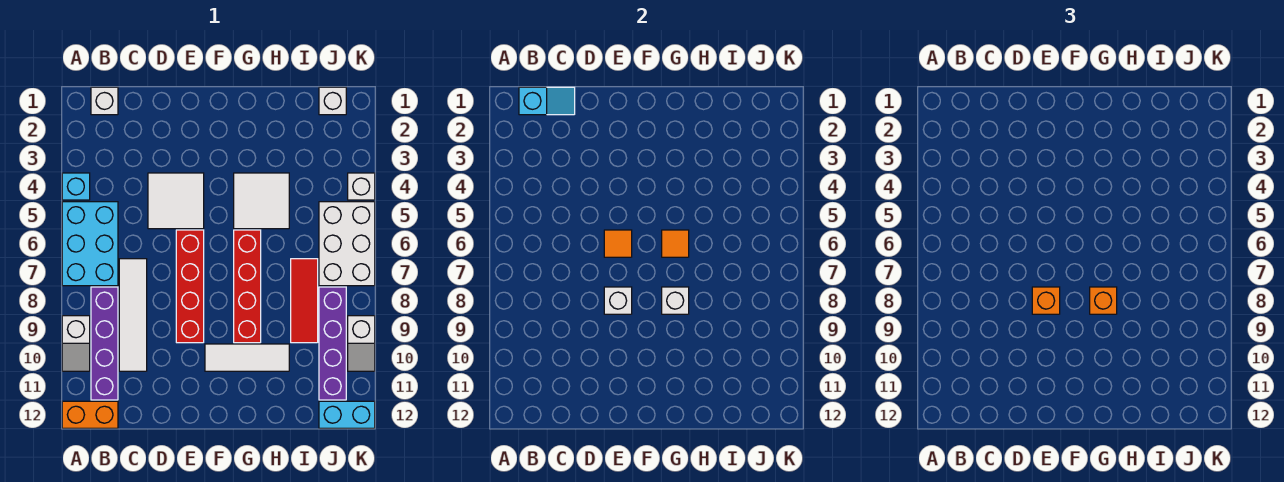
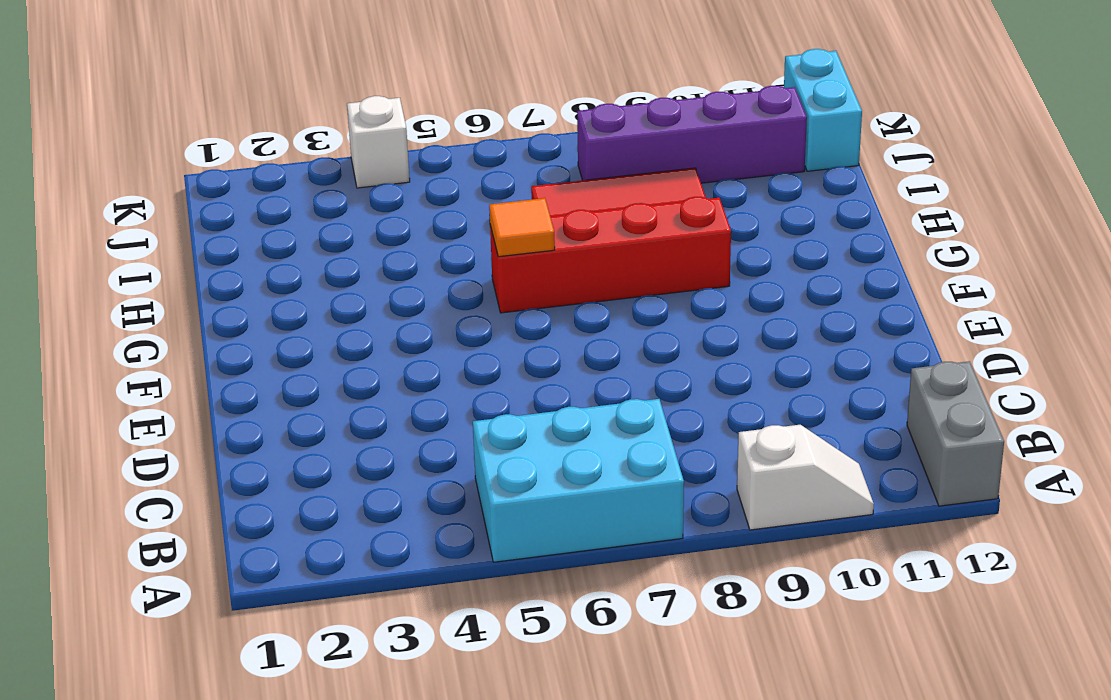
grey brick A12:B12 level 1 -> orange brick A12:B12 level 1
none -> cyan brick A4 level 1
none -> white brick B1 level 1
none -> purple brick B8:B11 level 1

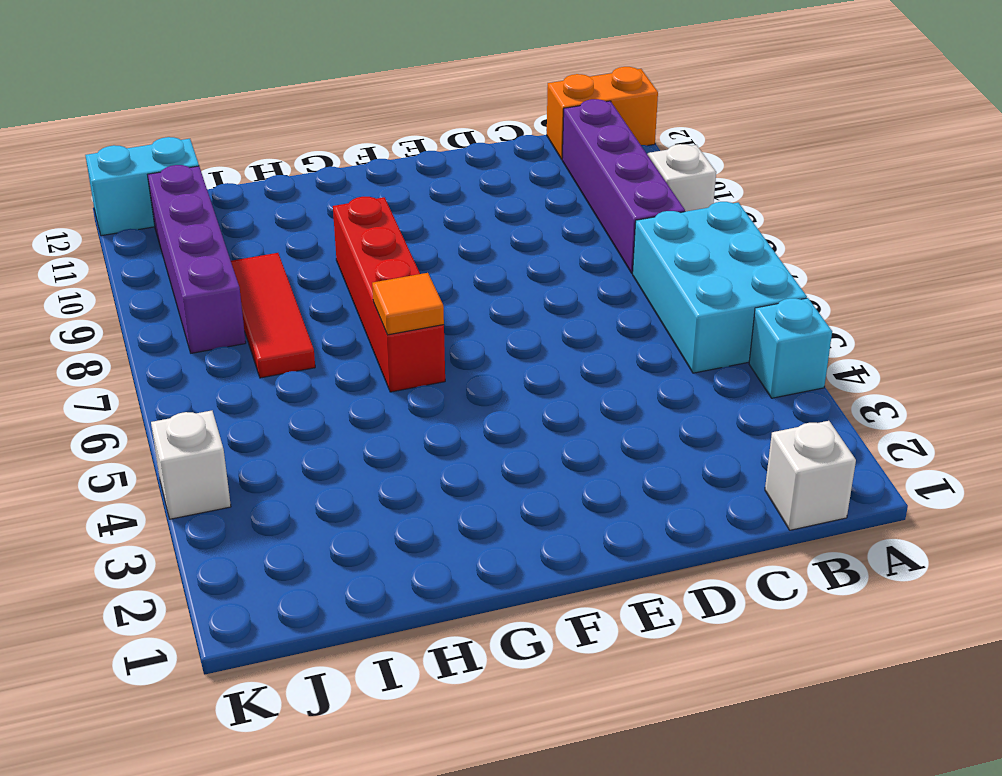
none -> white tile C7:C10 level 1
none -> white tile D4:E5 level 1
none -> red brick E6:E9 level 1

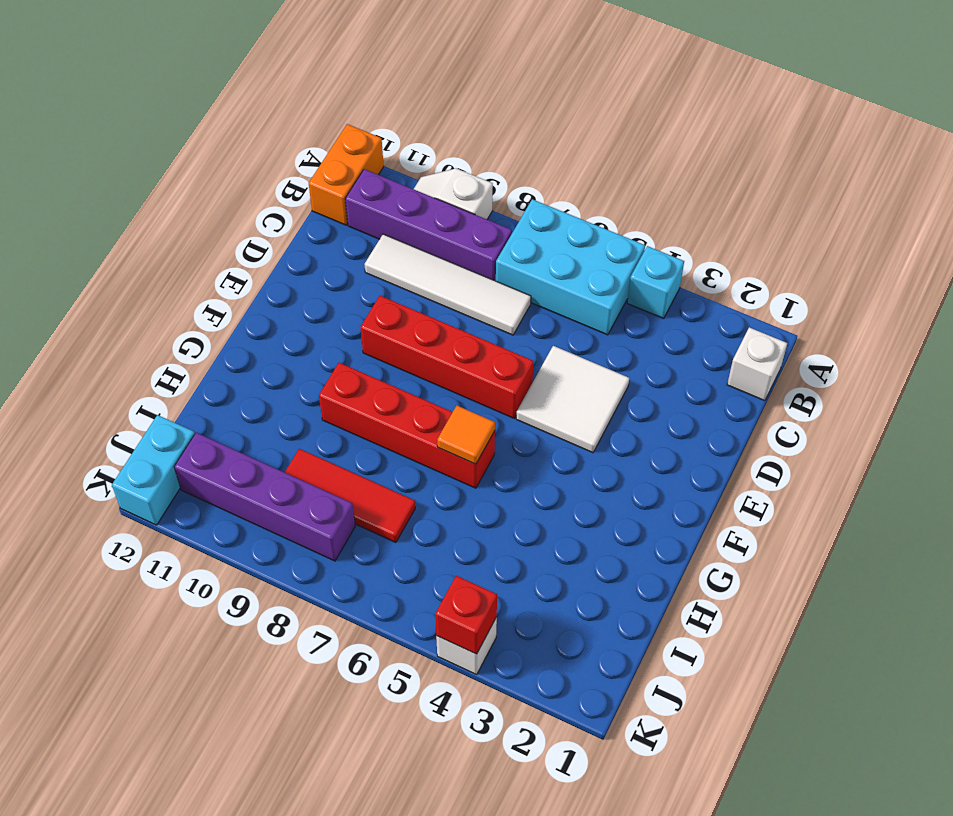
red brick K4 level 2 -> none
none -> white tile F10:H10 level 1
none -> white tile G4:H5 level 1
none -> white brick J1 level 1

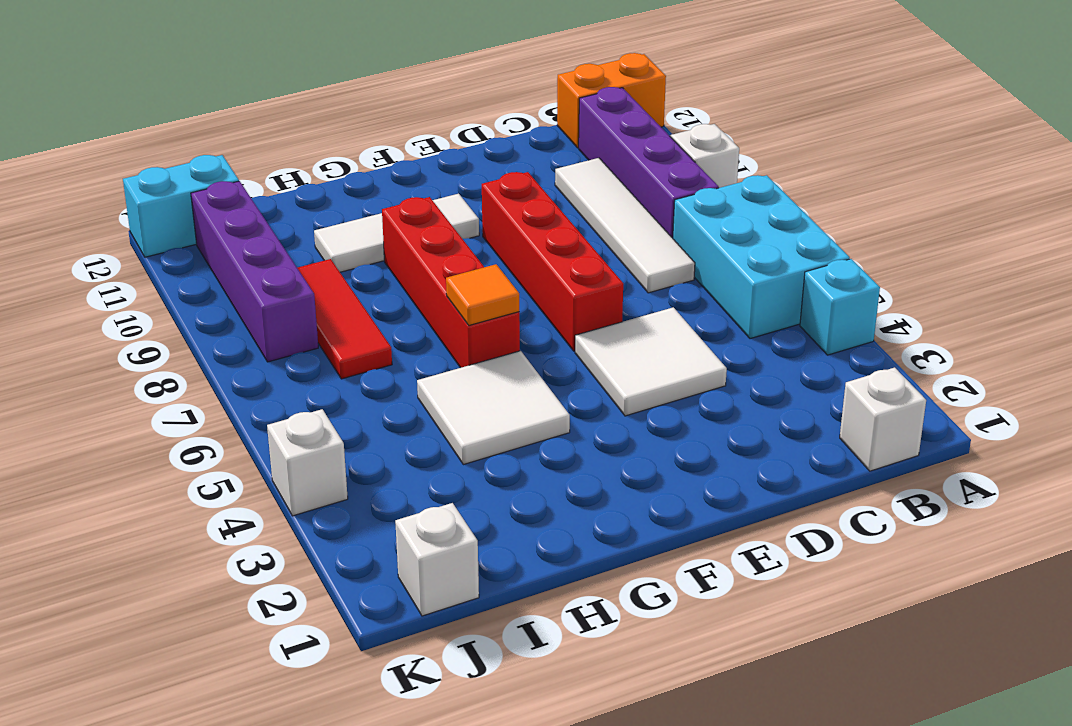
none -> white brick J5:K7 level 1
none -> white slope K9:K10 level 1 top 9
none -> cyan slope B1:C1 level 2 top B

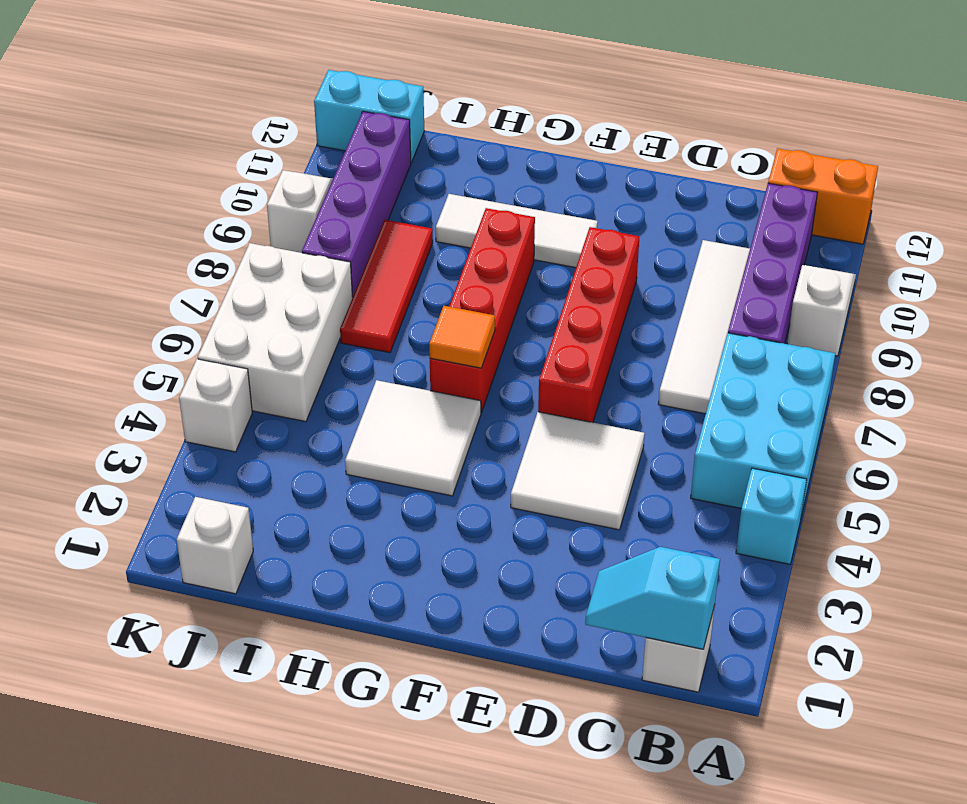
none -> orange tile E6 level 2
none -> white brick E8 level 2
none -> white brick G8 level 2

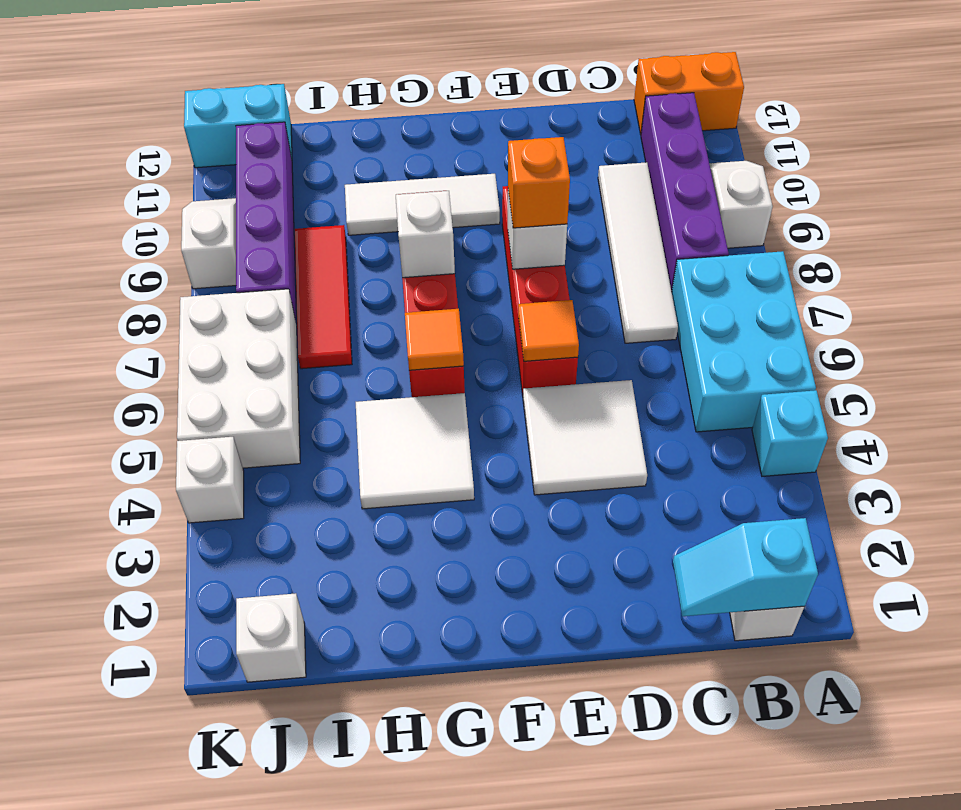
none -> orange brick G8 level 3

